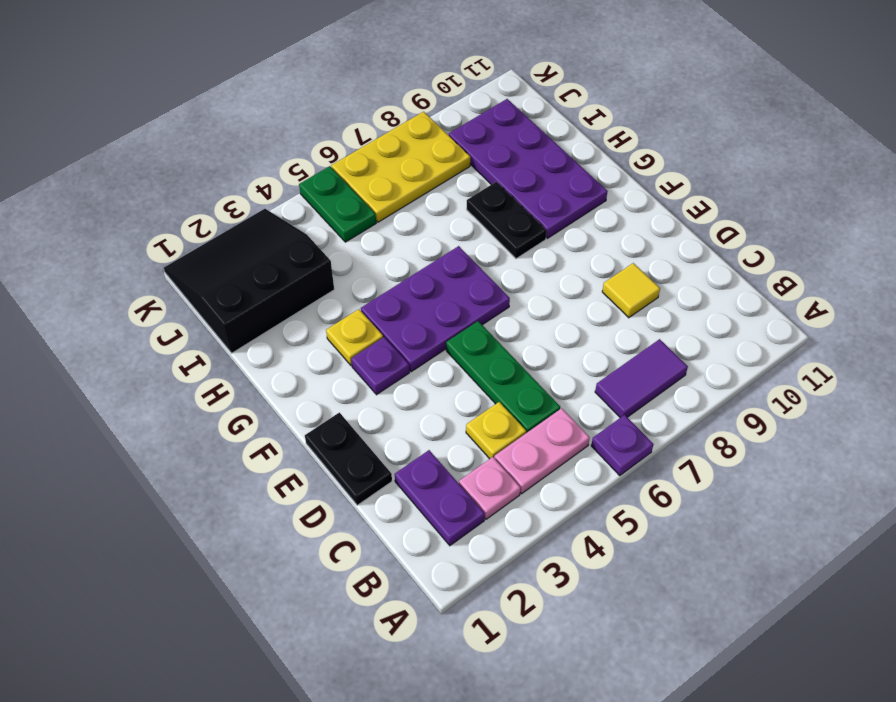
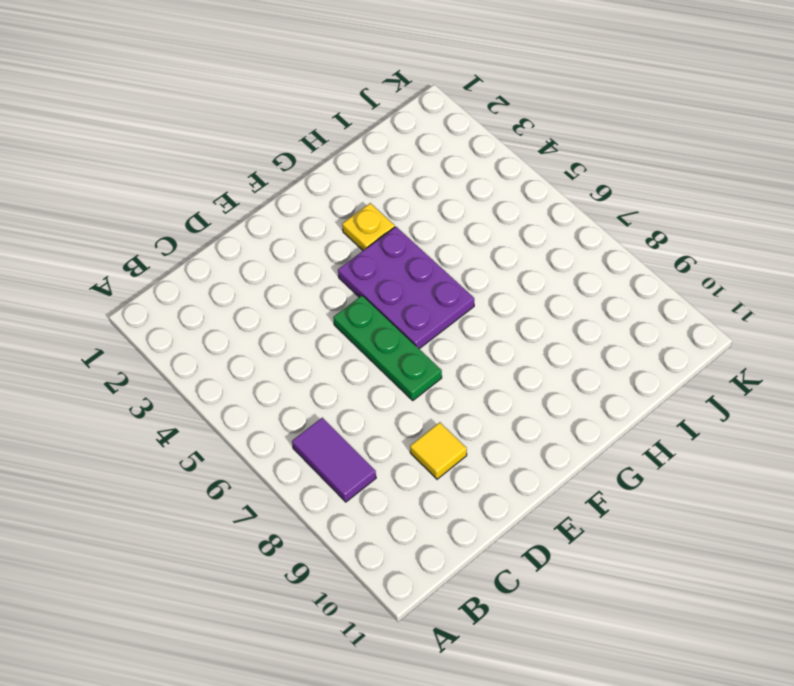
green plate E5:E7 level 1 -> green plate C5:E5 level 1
none -> purple plate A6 level 1
none -> purple plate B2:C2 level 1
none -> pink plate B3 level 1

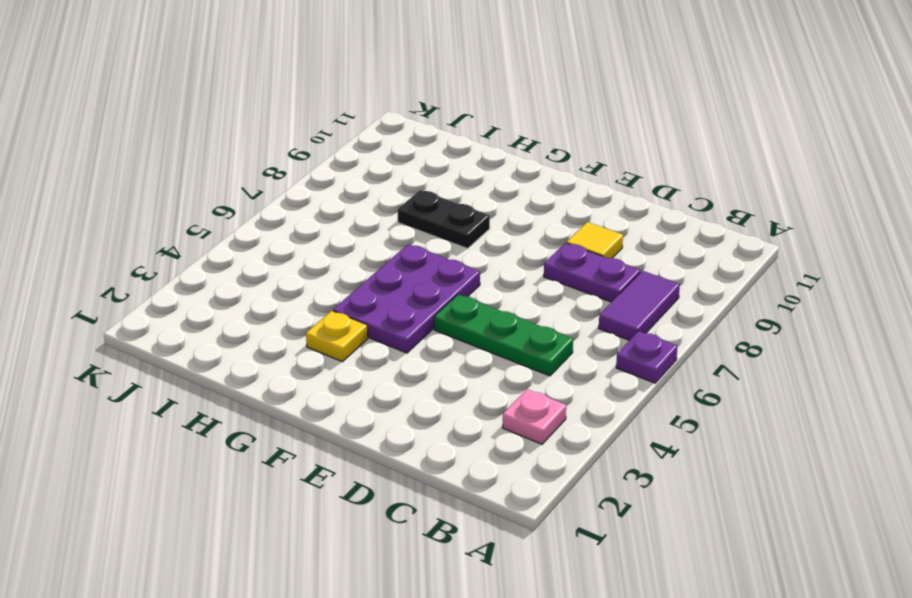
purple plate C8:D8 level 1 -> purple plate B2:C2 level 1
none -> pink plate B4:B5 level 1
none -> yellow plate C4 level 1
none -> black plate D1:E1 level 1

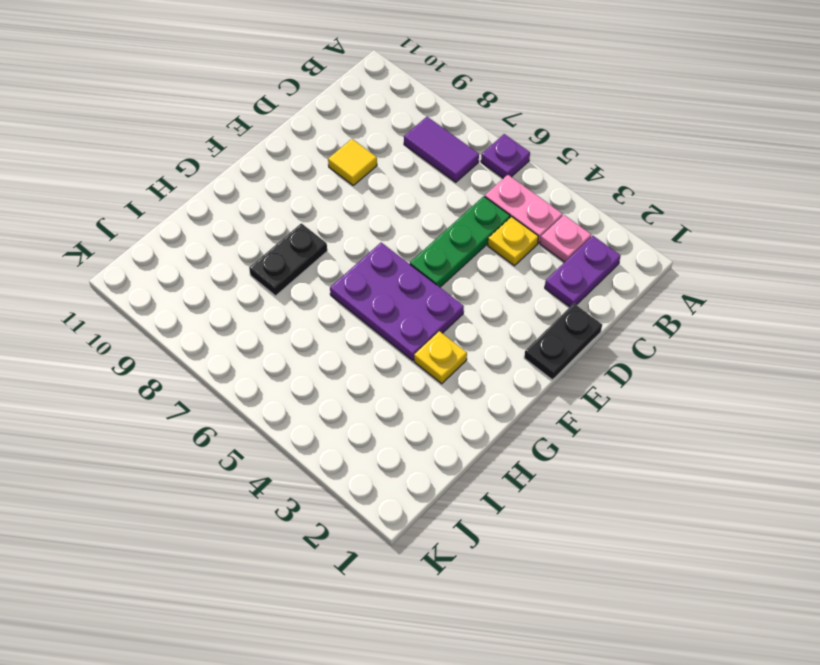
none -> purple plate F3 level 1
none -> purple plate G9:J10 level 1
none -> black slope I1:K3 level 1 top I

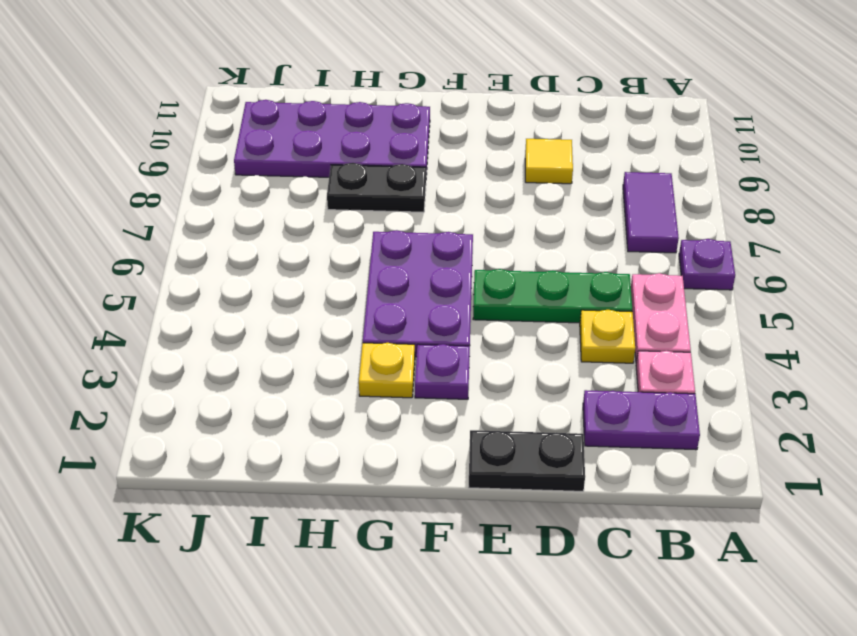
none -> black slope I1:K3 level 1 top I
none -> green plate J5:K5 level 1
none -> yellow plate J6:K8 level 1

